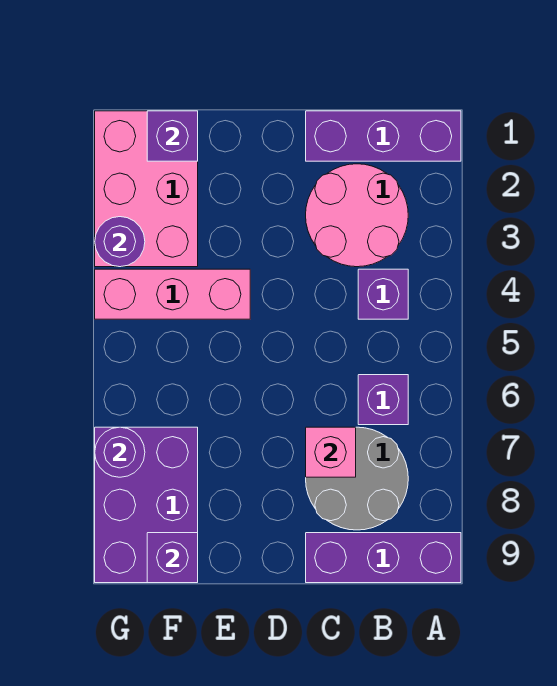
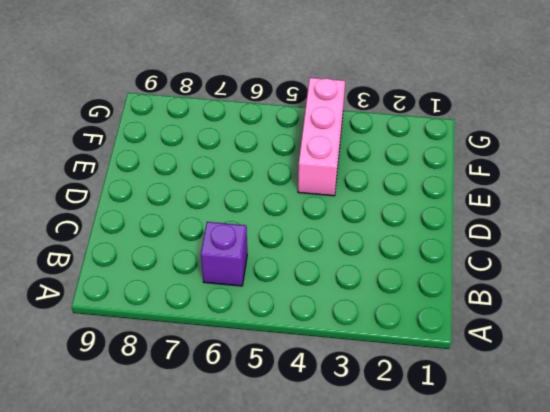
none -> purple brick A1:C1 level 1
none -> purple brick A9:C9 level 1
none -> pink round brick B2:C3 level 1

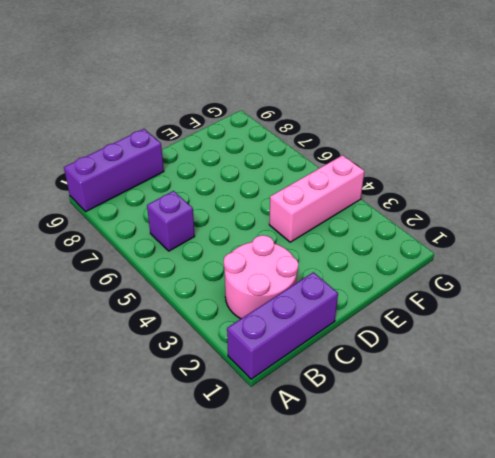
none -> purple brick B4 level 1
none -> grey round brick B7:C8 level 1
none -> pink brick F1:G3 level 1

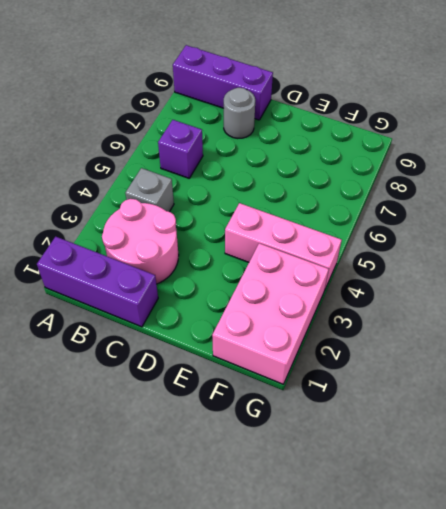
grey brick B4 level 1 -> purple brick B4 level 1
grey round brick C8 level 1 -> grey round brick B7:C8 level 1
none -> purple brick F7:G9 level 1
none -> pink brick C7 level 2
none -> purple brick F1 level 2

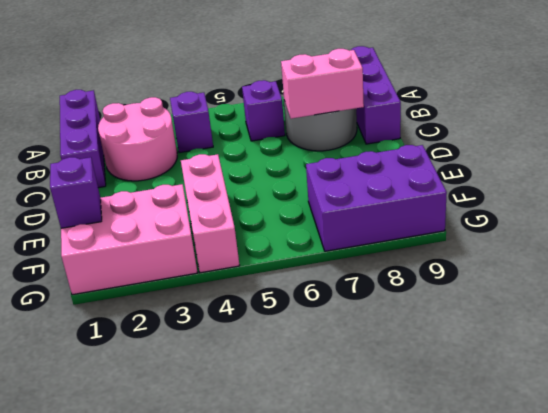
pink brick C7:C8 level 2 -> pink brick C7 level 2
none -> purple brick F9 level 2
none -> purple round brick G3 level 2
none -> purple round brick G7 level 2

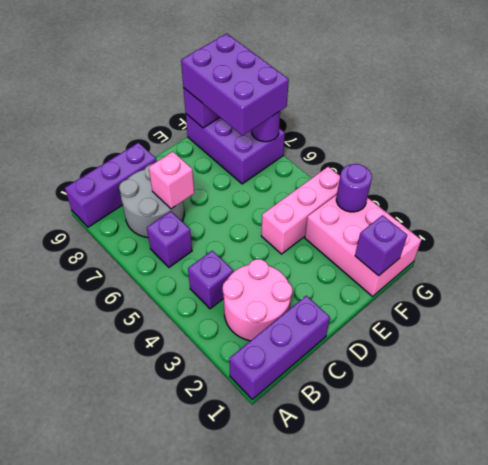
purple brick F7:G9 level 3 -> none

